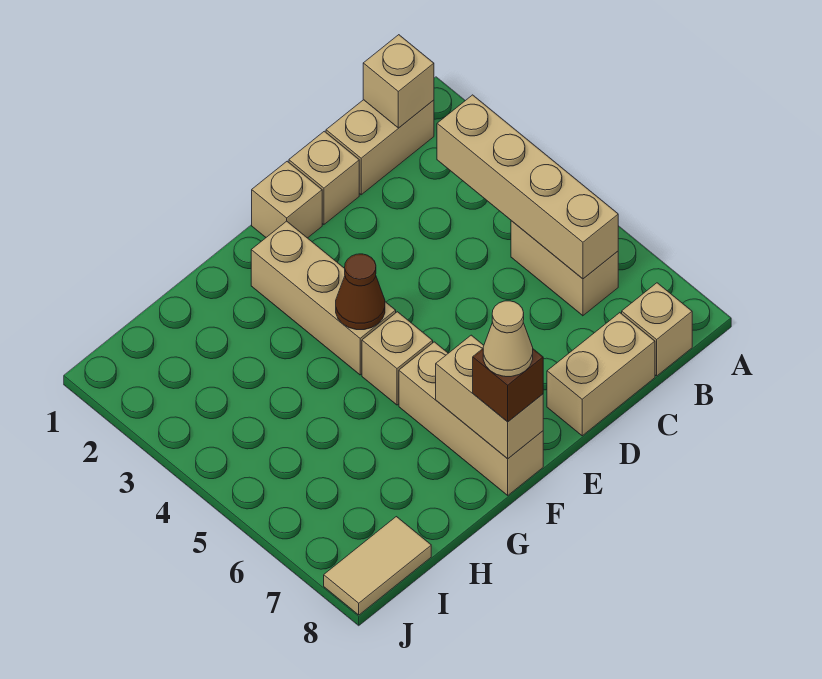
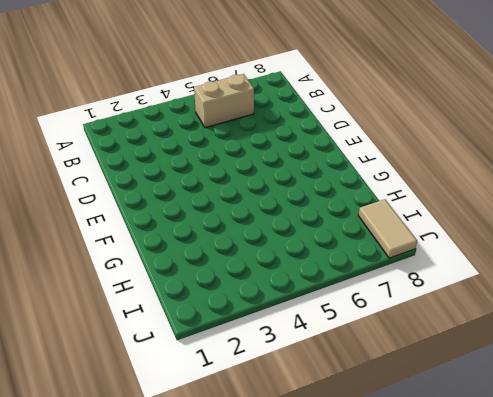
none -> tan brick B1:C1 level 1
none -> tan brick B8 level 1
none -> tan brick C8:D8 level 1

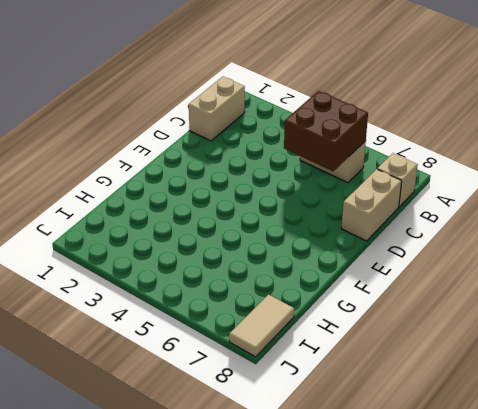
brown brick B5:C6 level 2 -> tan brick B3:B6 level 2
none -> tan brick D1 level 1
none -> tan brick E1 level 1
none -> tan brick F2:F4 level 1

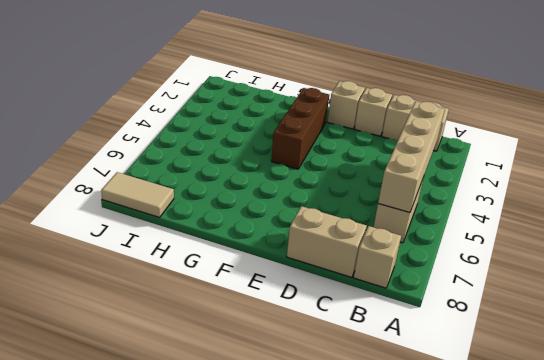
brown brick F2:F4 level 1 -> tan brick F2:F4 level 1
none -> tan brick F5 level 1
none -> tan brick F6:F8 level 1
none -> tan brick B1 level 2

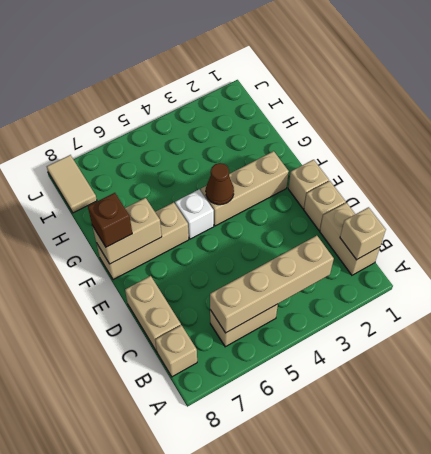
white brick F5 level 1 -> tan brick F5 level 1
none -> tan cone F8 level 4

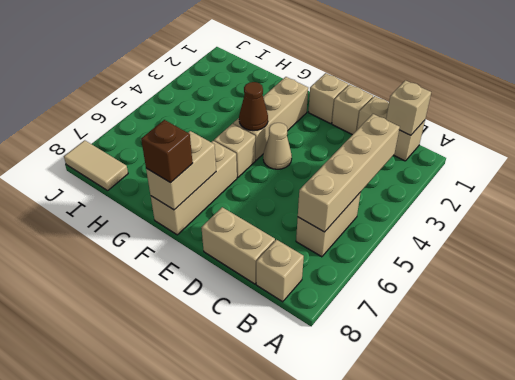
tan cone E4 level 1 -> tan cone F8 level 4

